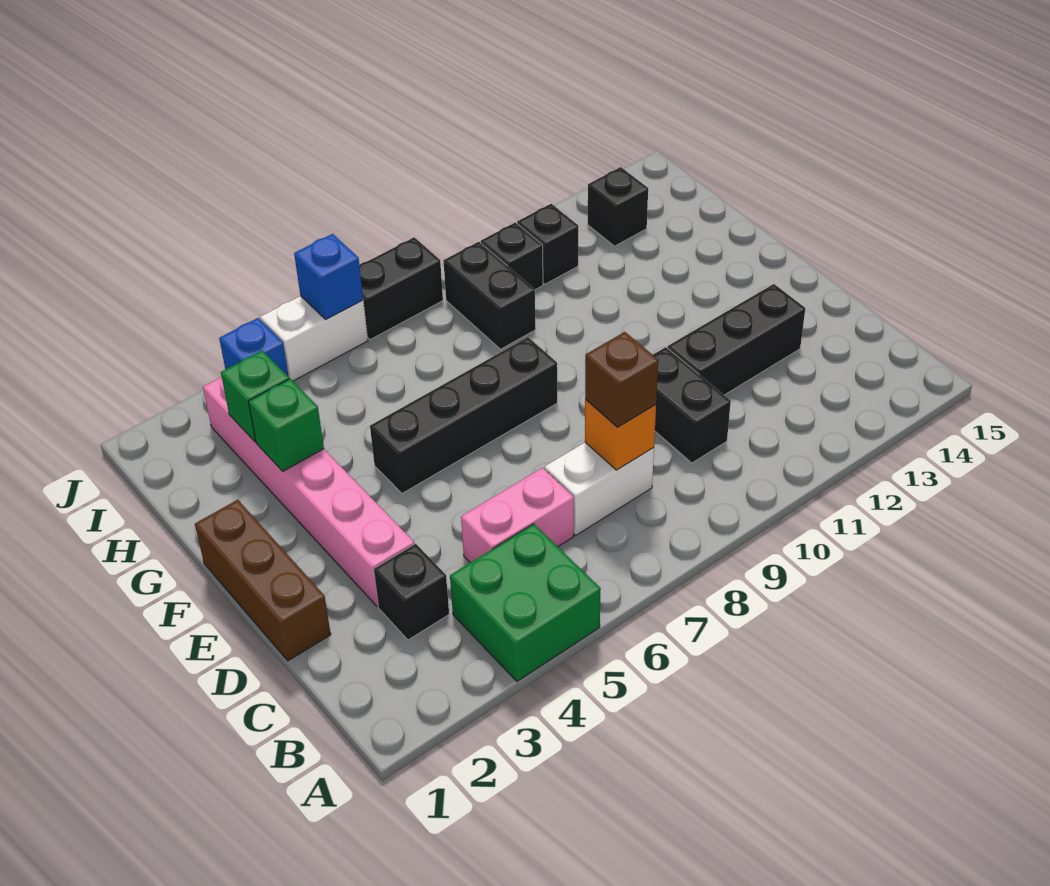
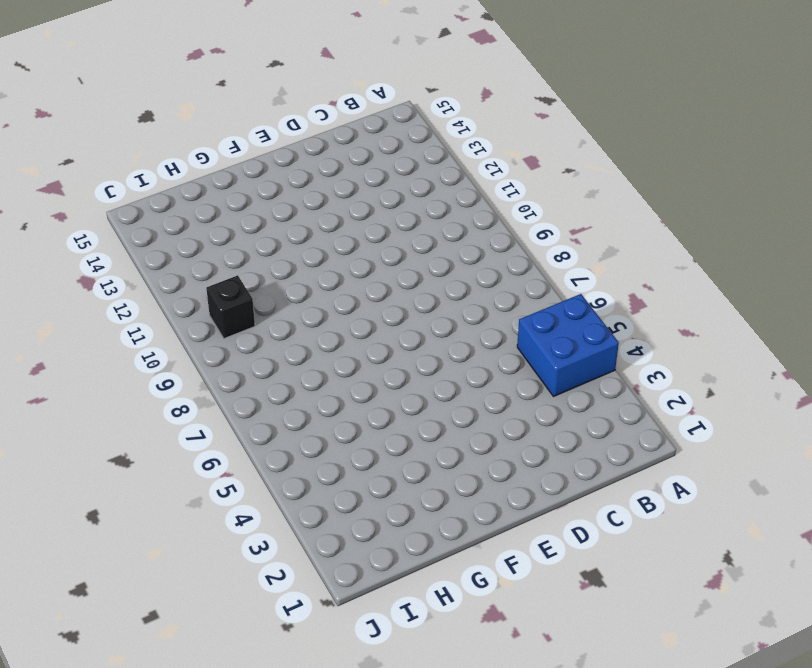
blue brick A4:B5 level 1 -> green brick A4:B5 level 1
none -> black brick C3 level 1
none -> pink brick C5:C6 level 1
none -> white brick C7:C8 level 1

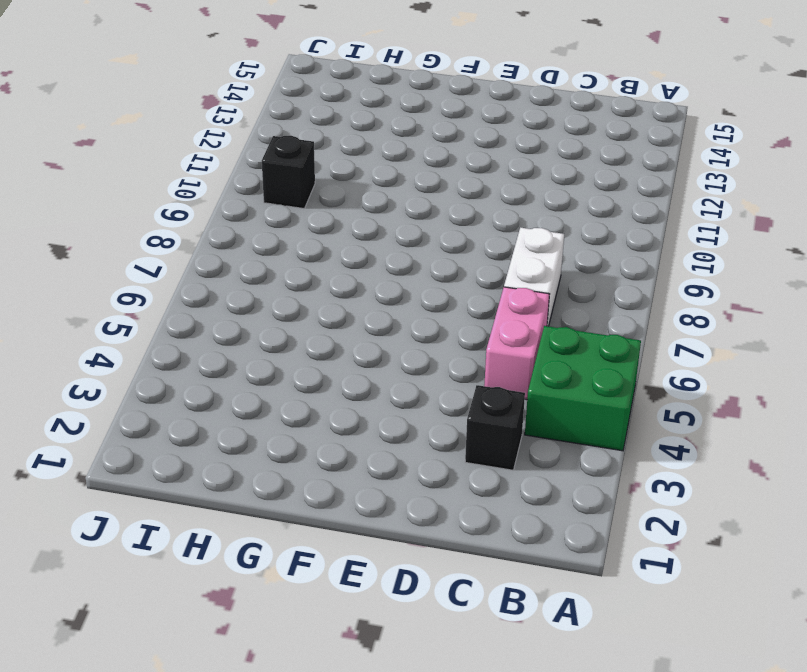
none -> black brick C10:D10 level 1
none -> brown brick D1:F1 level 1
none -> pink brick D3:I3 level 1

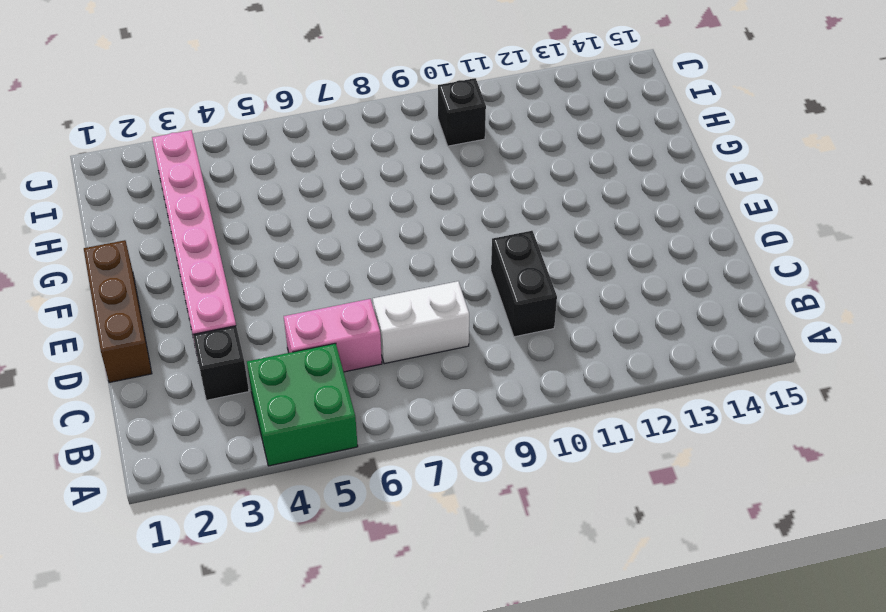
none -> black brick D11:D13 level 1
none -> black brick F5:F8 level 1
none -> black brick H9:I9 level 1

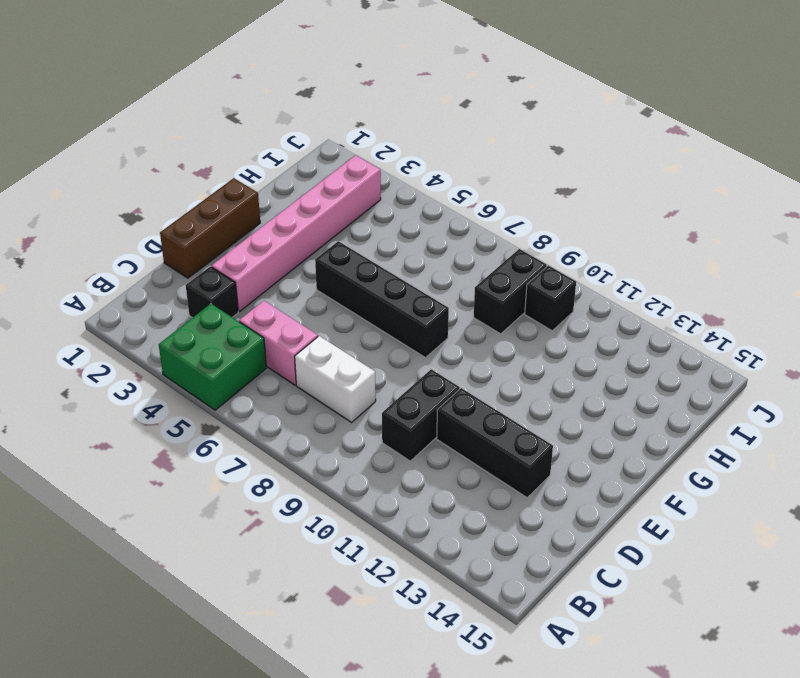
none -> black brick I11 level 1
none -> black brick I13 level 1
none -> blue brick J4 level 1

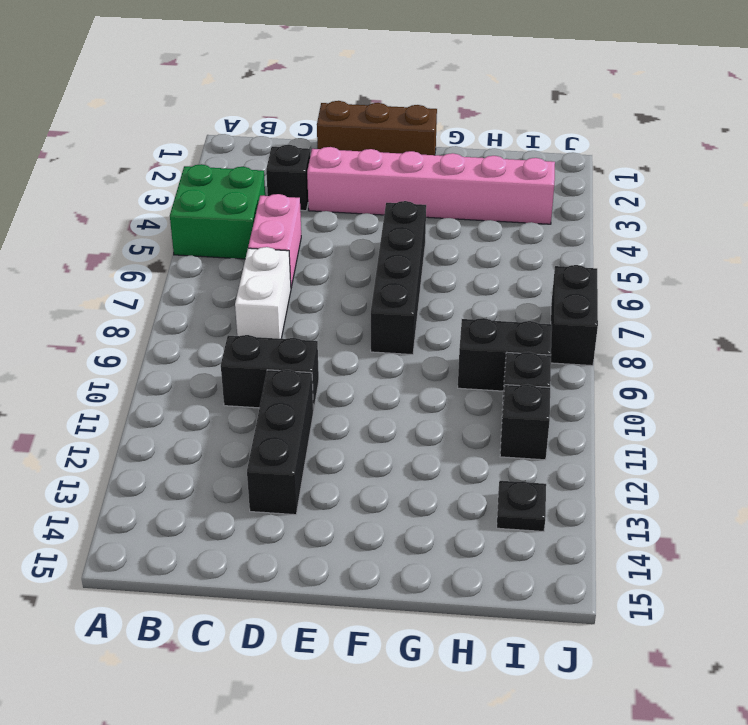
black plate I13 level 1 -> black brick I13 level 1
none -> blue brick J4 level 1
none -> white brick J5:J6 level 1
none -> orange brick C8 level 2

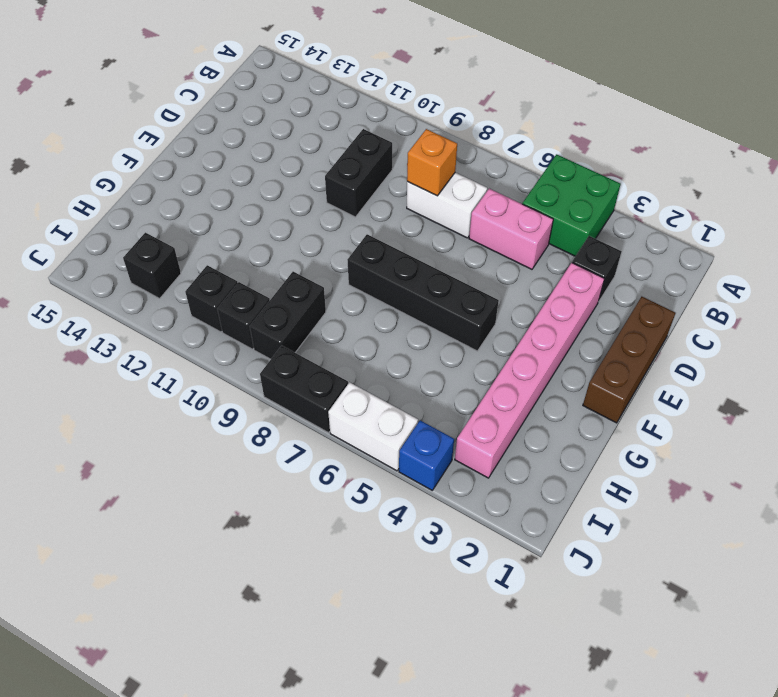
none -> black brick D11:D13 level 1
none -> green brick G3 level 2
none -> green brick H3 level 2

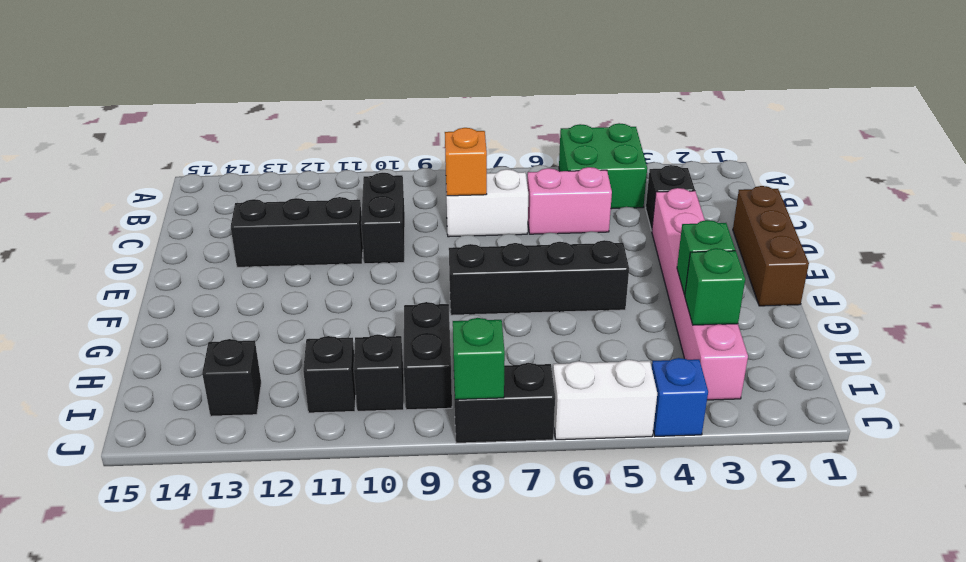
green brick J8 level 2 -> none
none -> blue brick J6 level 2
none -> brown brick C8 level 3

